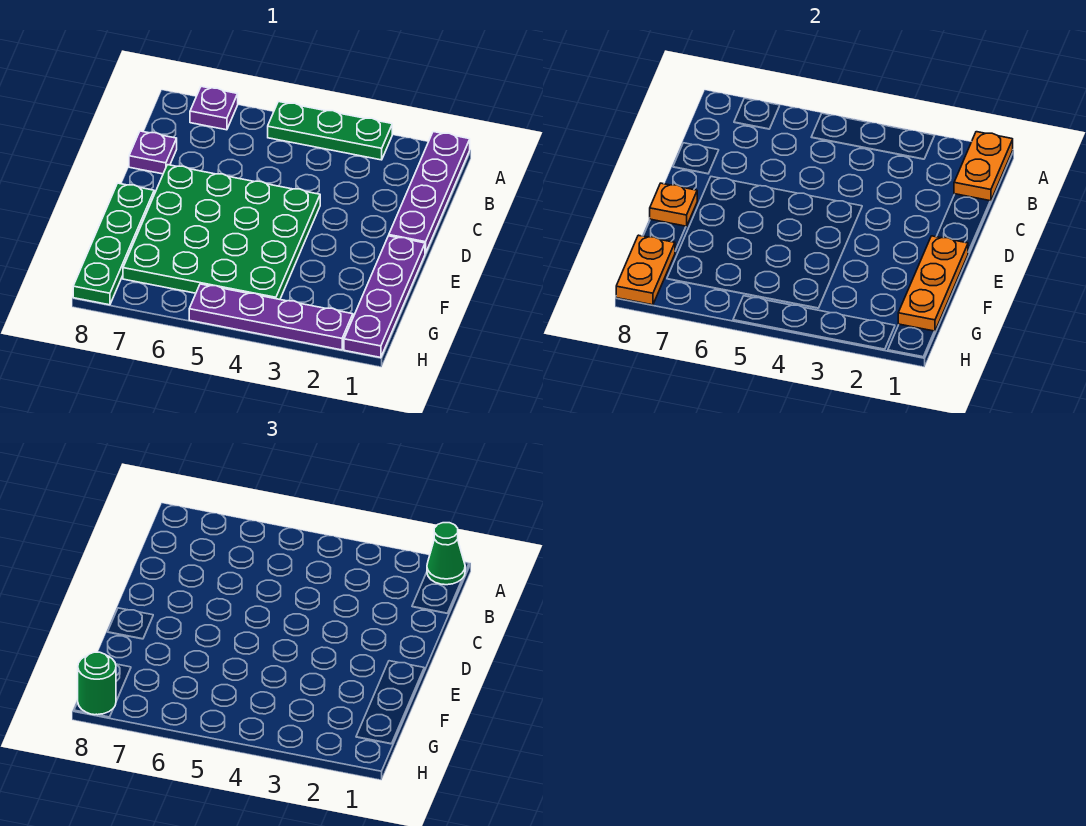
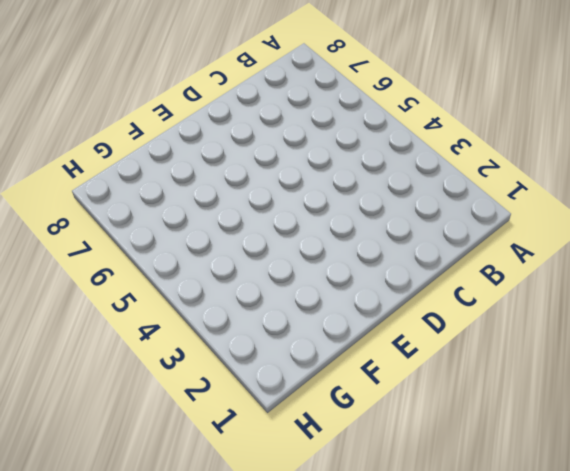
none -> purple plate A1:D1 level 1
none -> green plate A3:A5 level 1
none -> purple plate A7 level 1

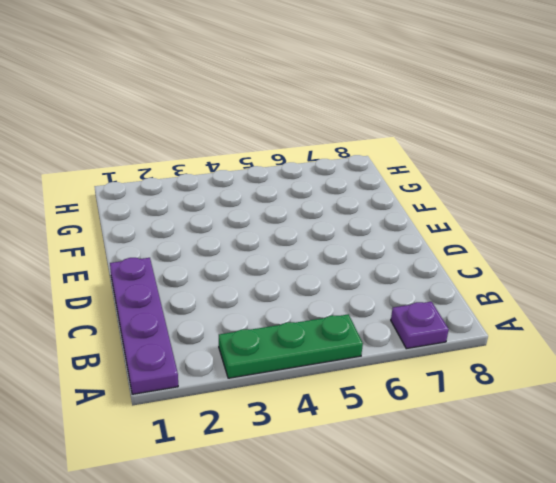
none -> purple plate C8 level 1
none -> green plate D4:G7 level 1
none -> purple plate E1:H1 level 1

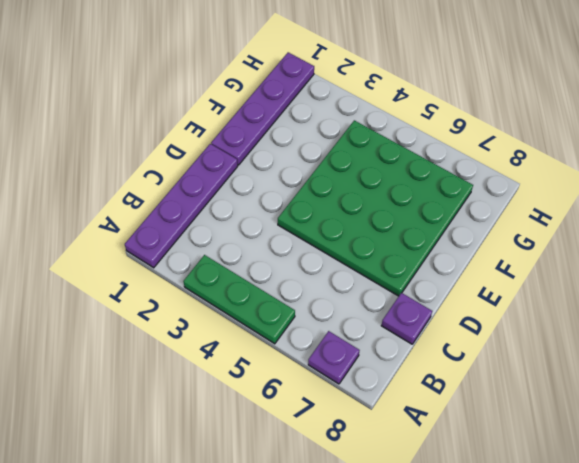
none -> green plate E8:H8 level 1
none -> purple plate H2:H5 level 1
none -> orange plate A1:B1 level 2

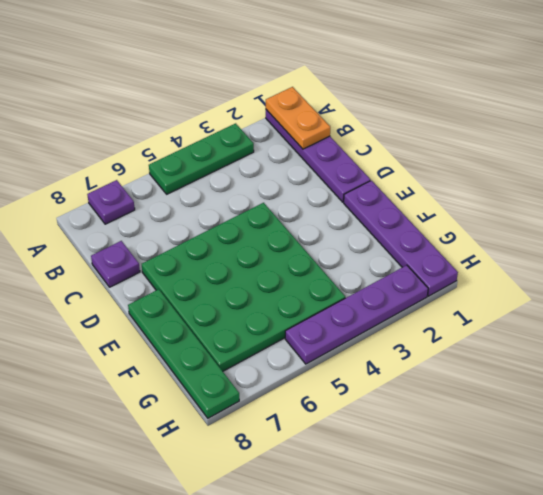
none -> orange plate E1:G1 level 2
none -> orange plate E8 level 2
none -> orange plate G8:H8 level 2

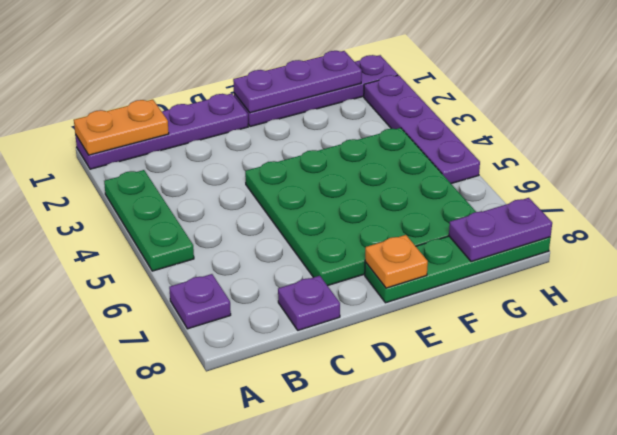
purple plate E1:G1 level 2 -> orange plate E1:G1 level 2
purple plate G8:H8 level 2 -> orange plate G8:H8 level 2
none -> green cone A1 level 3
none -> green round brick H8 level 3

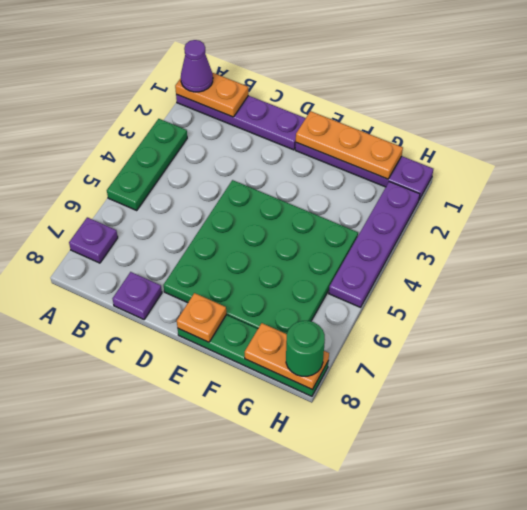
purple cone A1 level 3 -> green cone A1 level 3

